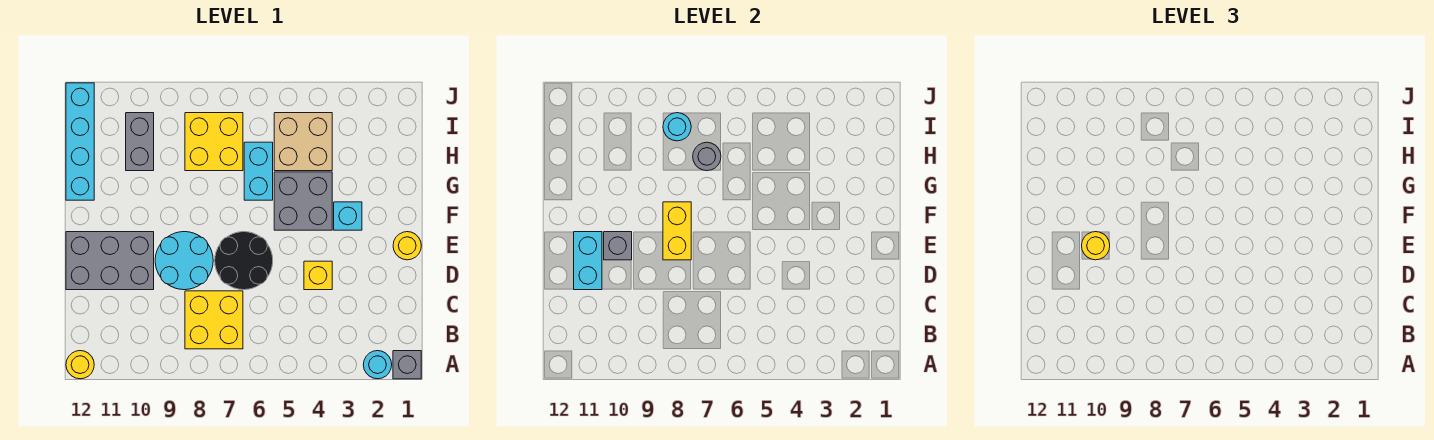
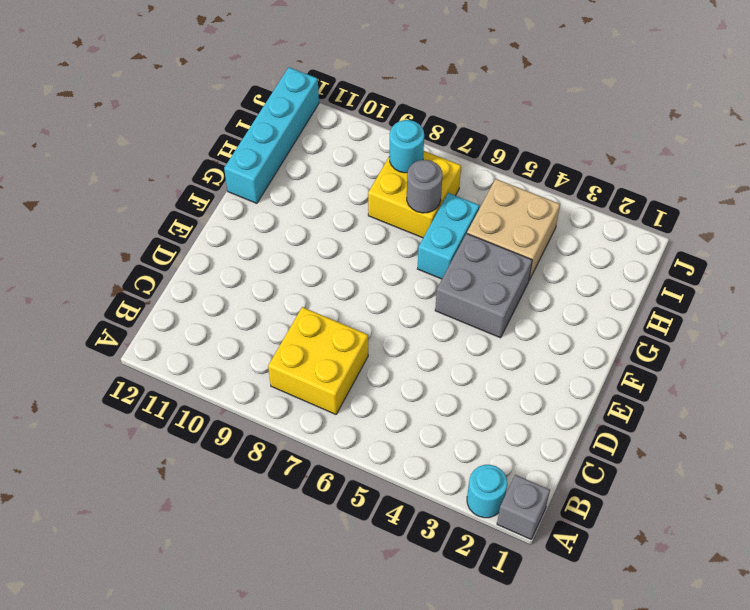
none -> yellow round brick A12 level 1
none -> yellow brick D4 level 1
none -> black round brick D6:E7 level 1

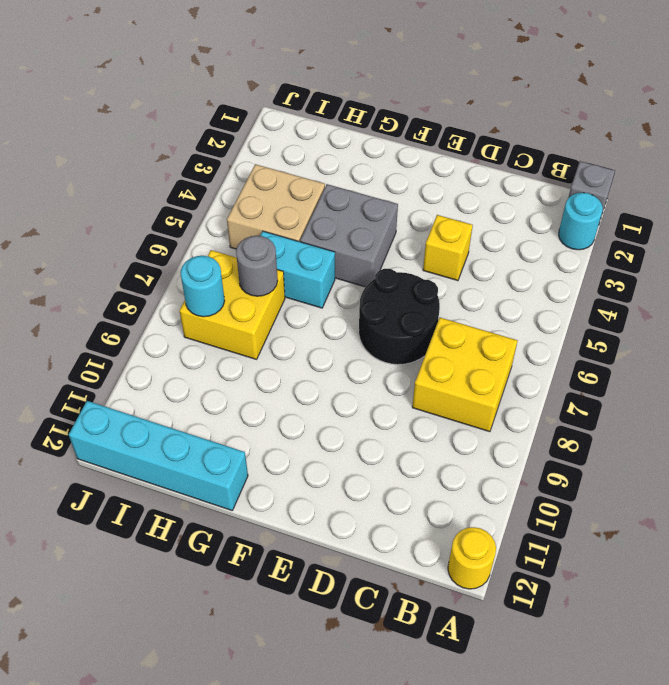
none -> cyan round brick D8:E9 level 1
none -> grey brick D10:E12 level 1
none -> yellow round brick E1 level 1

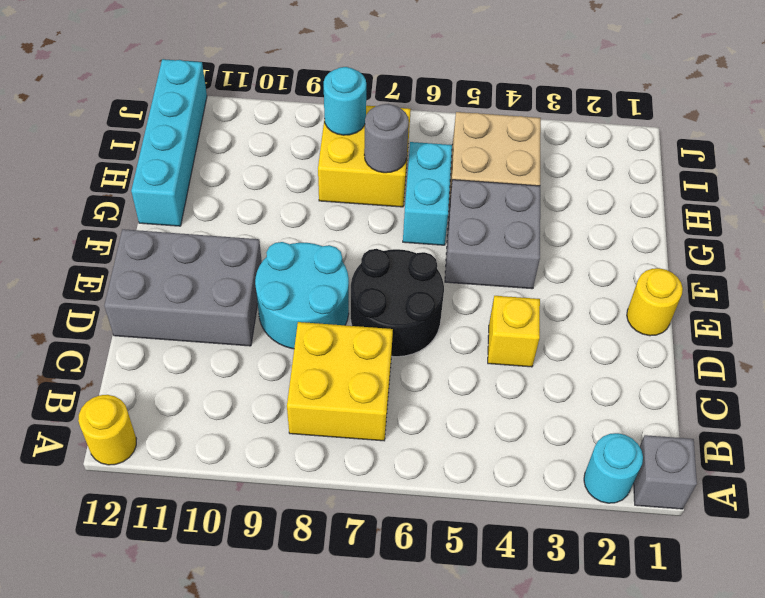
none -> cyan brick F3 level 1
none -> grey brick H10:I10 level 1
none -> cyan brick D11:E11 level 2

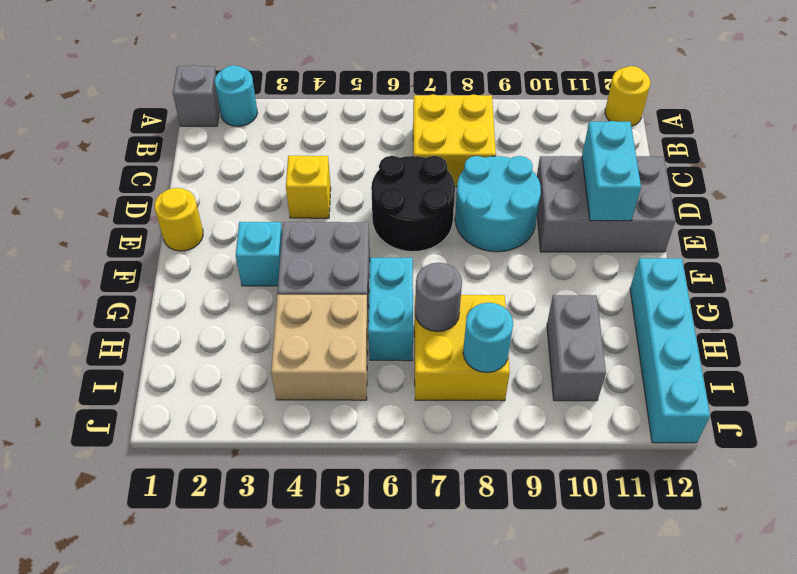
none -> yellow brick E8:F8 level 2
none -> grey brick E10 level 2
none -> yellow round brick E10 level 3

